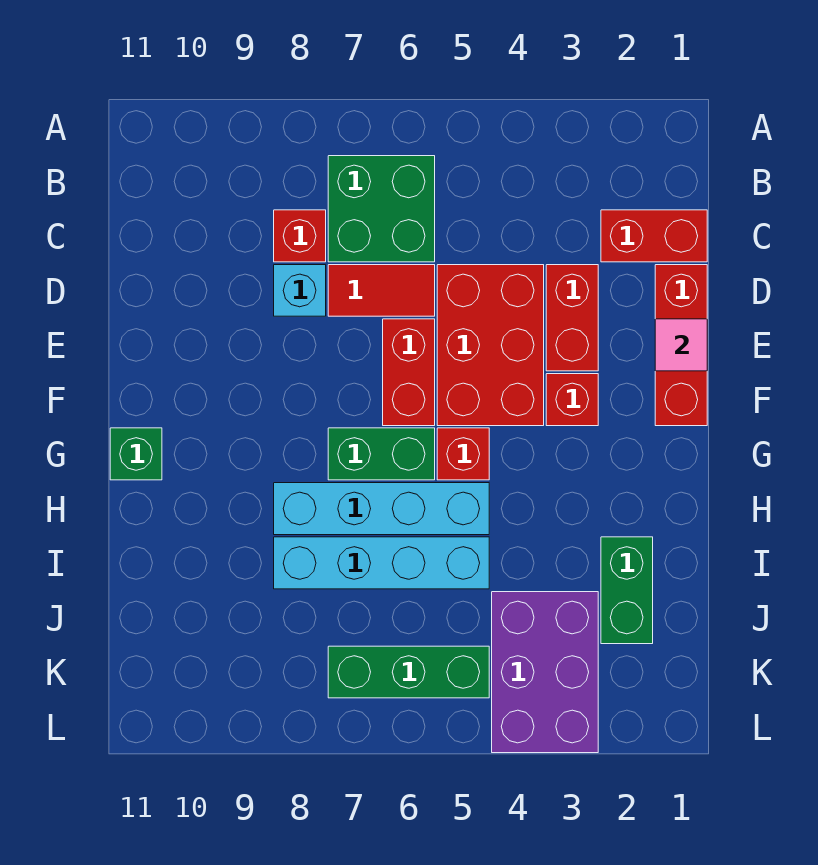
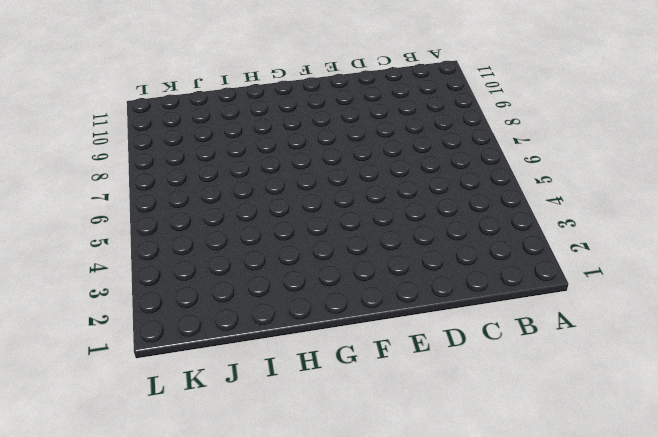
none -> green brick B6:C7 level 1
none -> red brick C1:C2 level 1
none -> red brick C8 level 1

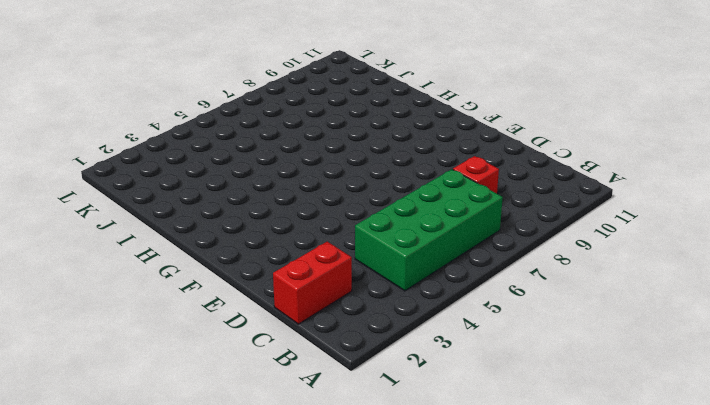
green brick B4:C7 level 1 -> green brick B6:C7 level 1
none -> red brick D1:F1 level 1
none -> red brick D3:E3 level 1
none -> red brick D4:F5 level 1

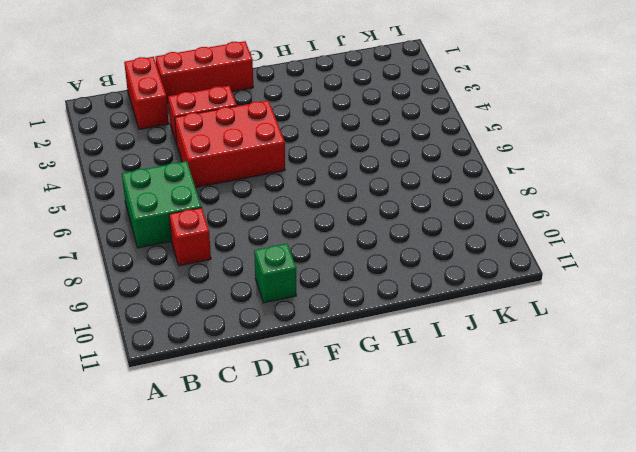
green brick E10 level 1 -> green brick G11 level 1
none -> red tile D6:D7 level 1
none -> cyan brick D8 level 1
none -> red brick E6:F6 level 1

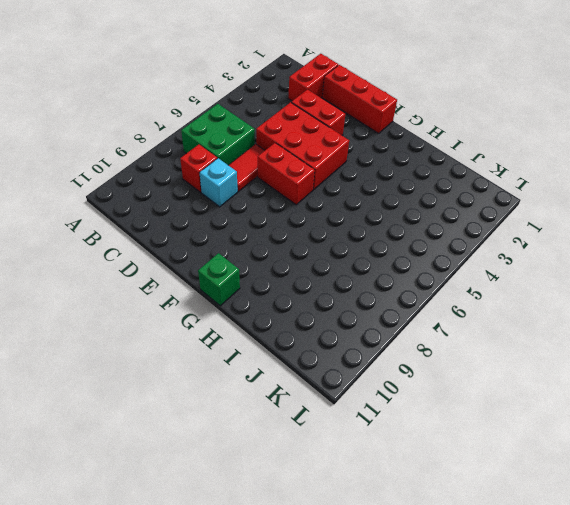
none -> red brick F3 level 1
none -> red brick G5 level 1
none -> green brick G6:G7 level 1

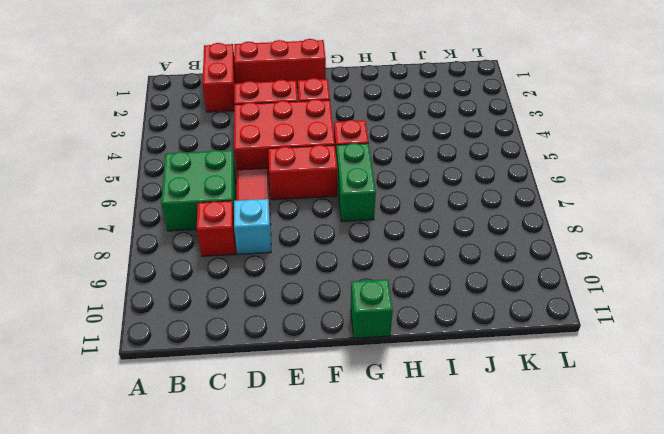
none -> cyan brick H5:H8 level 1
none -> green brick I2:J2 level 1
none -> cyan brick I5:I8 level 1

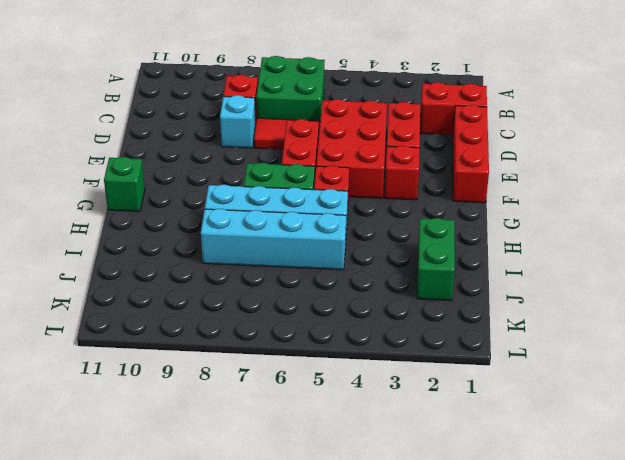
none -> purple brick J3:L4 level 1
none -> green brick K5:K7 level 1
none -> pink tile E1 level 2

